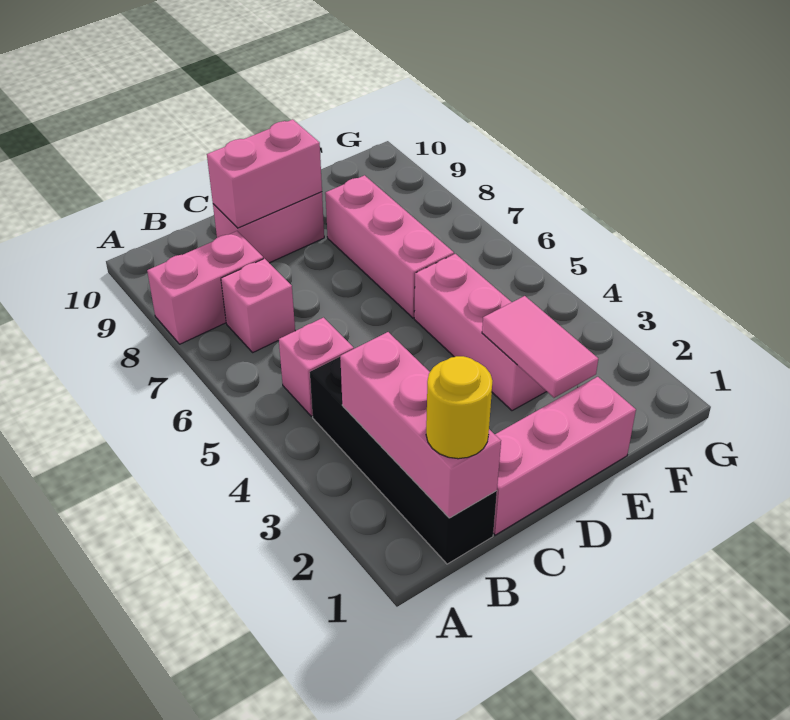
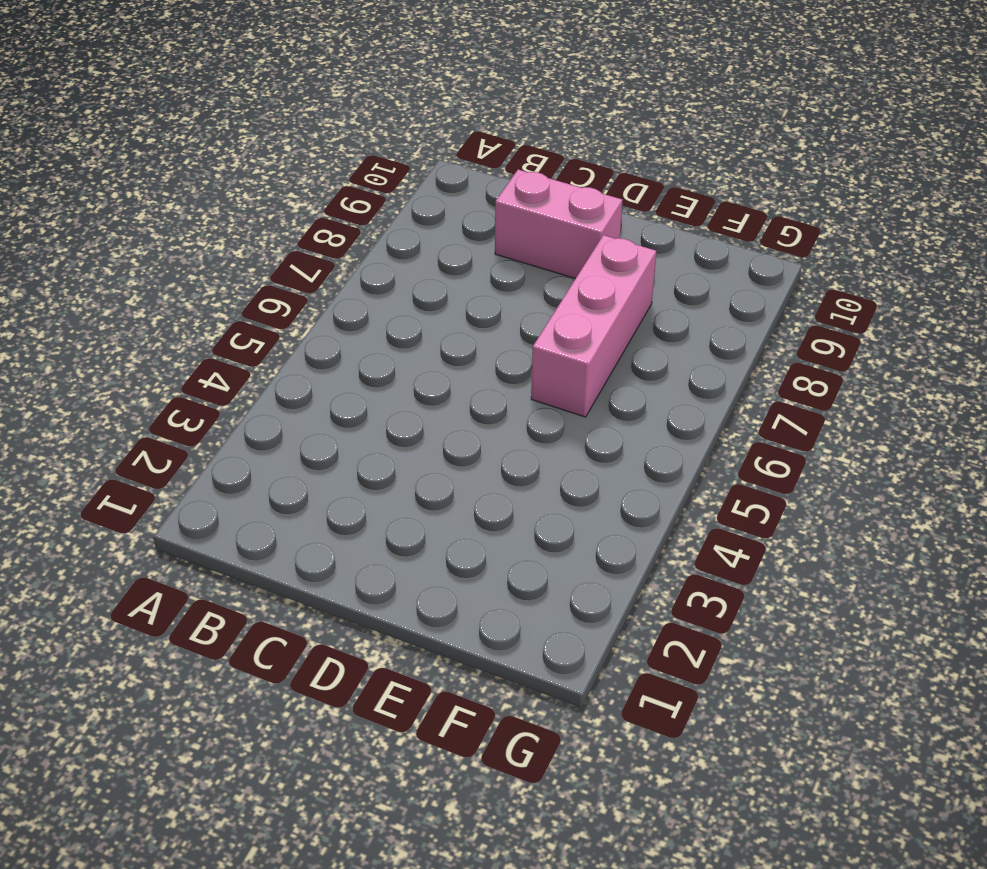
none -> pink brick A8:B8 level 1
none -> black brick B1:B4 level 1
none -> pink brick B5 level 1

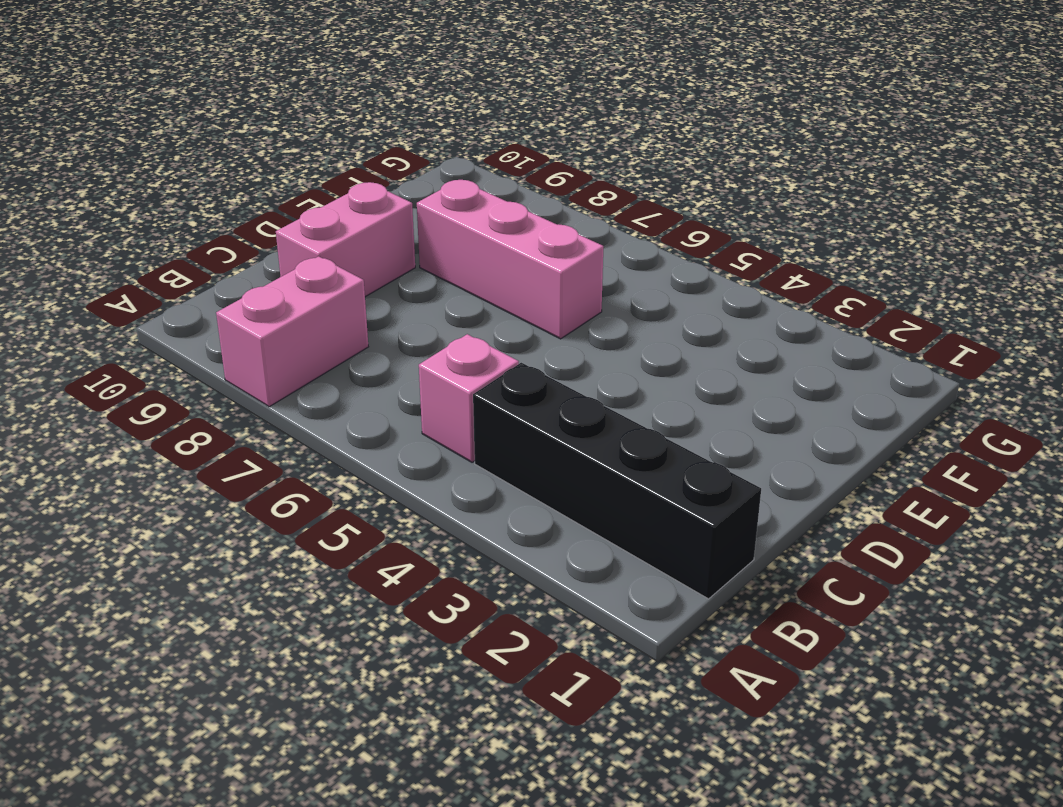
none -> pink brick B7 level 1
none -> pink brick C1:E1 level 1
none -> pink brick E3:E5 level 1

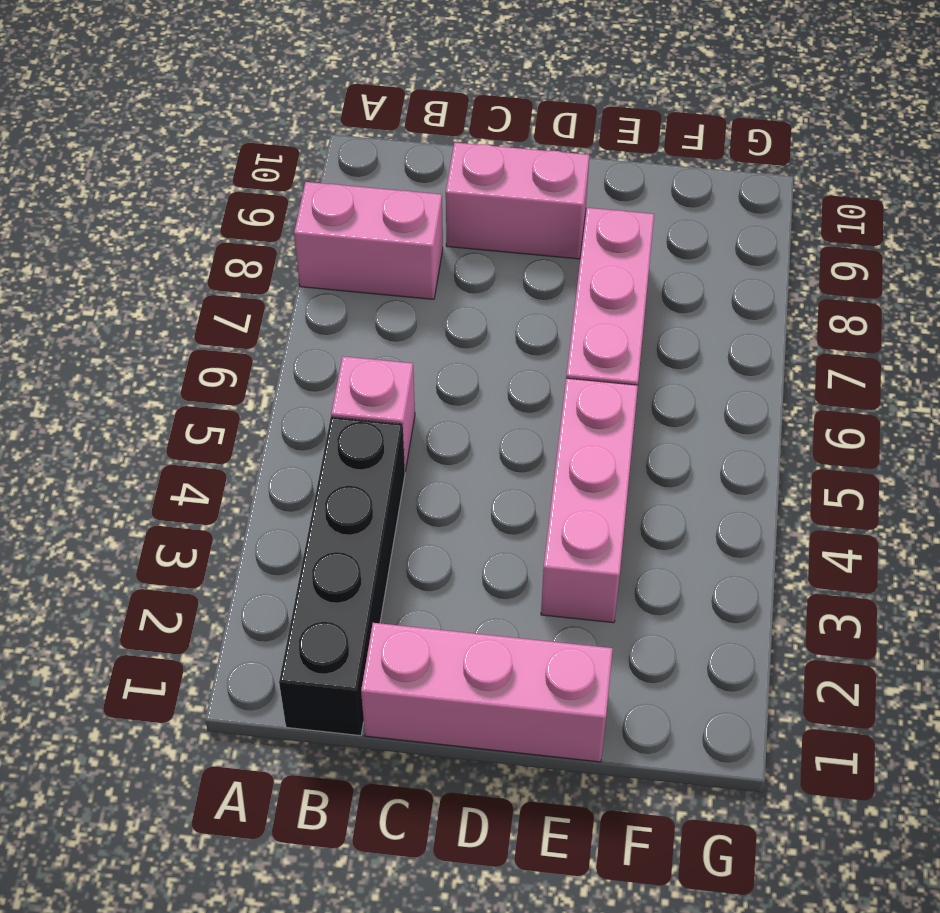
none -> pink brick B7 level 1
none -> pink brick B1:B3 level 2
none -> pink brick C9:D9 level 2

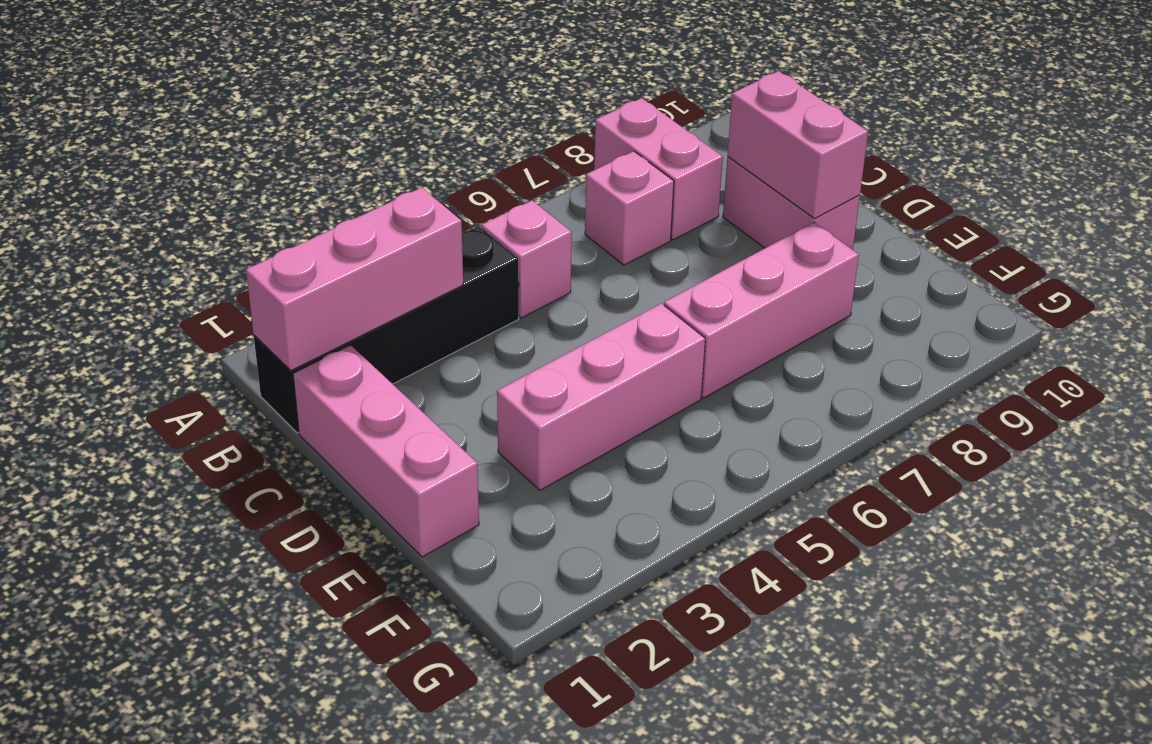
none -> pink tile E2:E3 level 2
none -> yellow round brick B1 level 3

